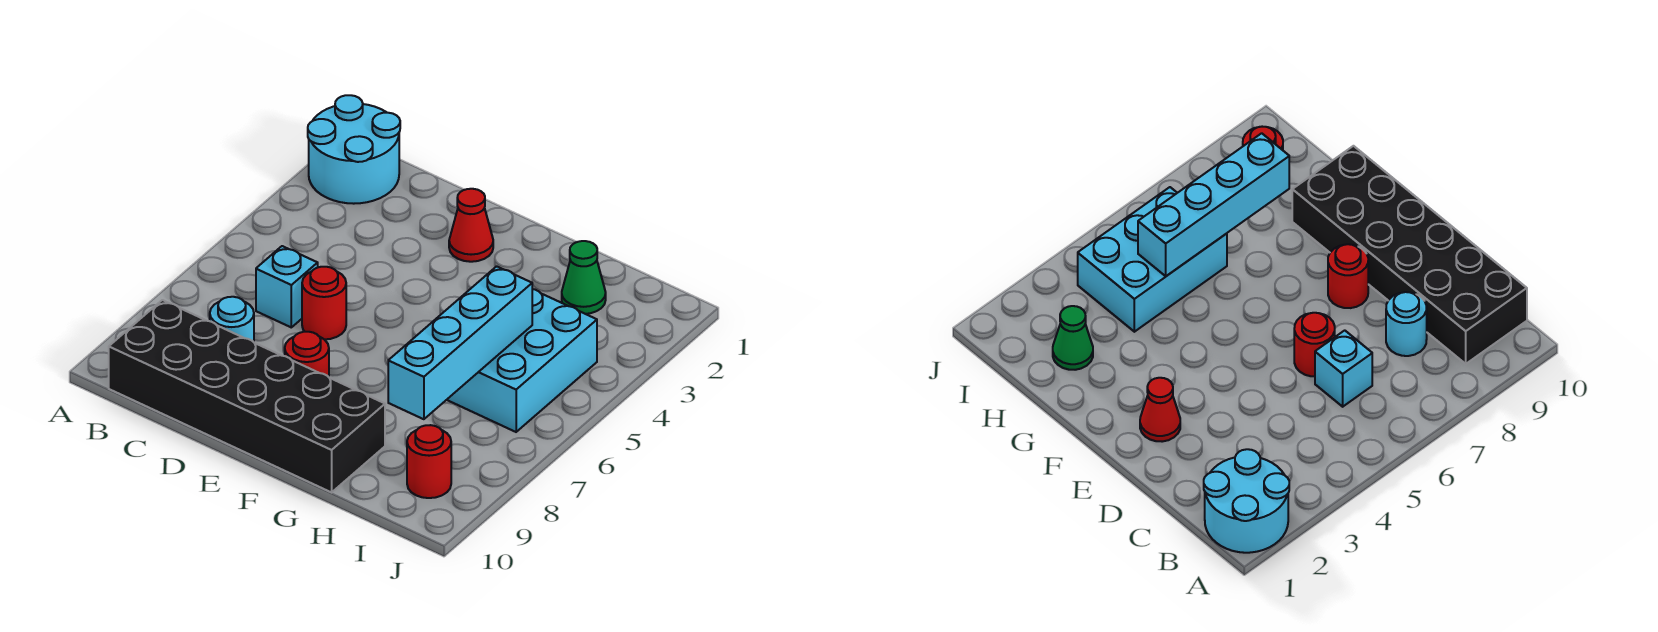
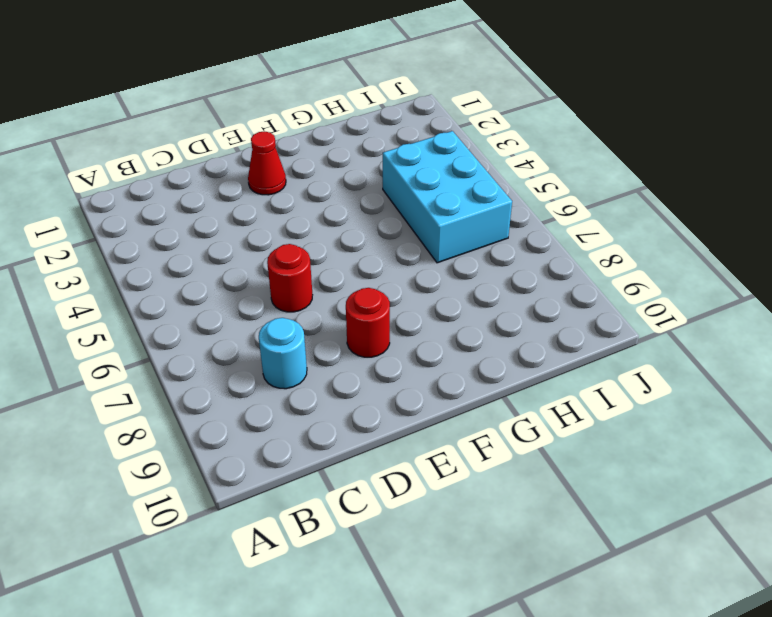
none -> cyan round brick A1:B2 level 1
none -> black brick B9:G10 level 1

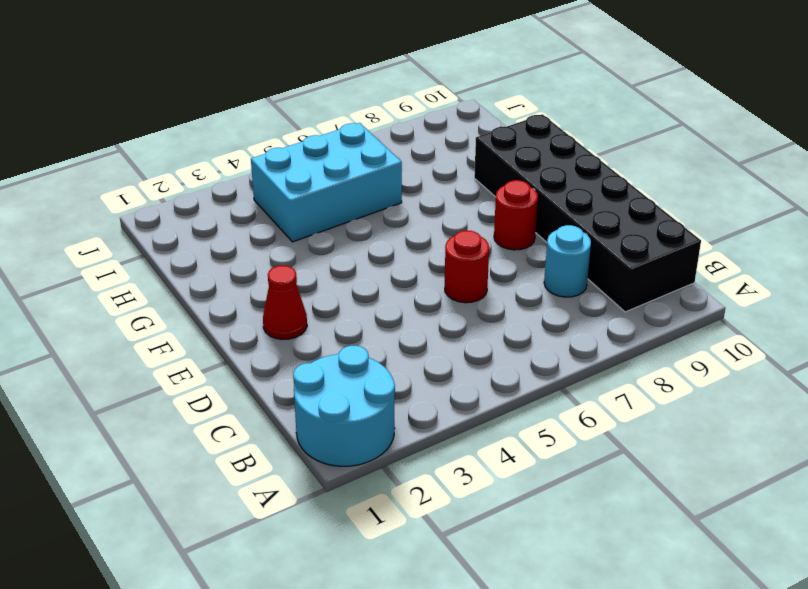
none -> cyan brick C6 level 1
none -> green cone H2 level 1

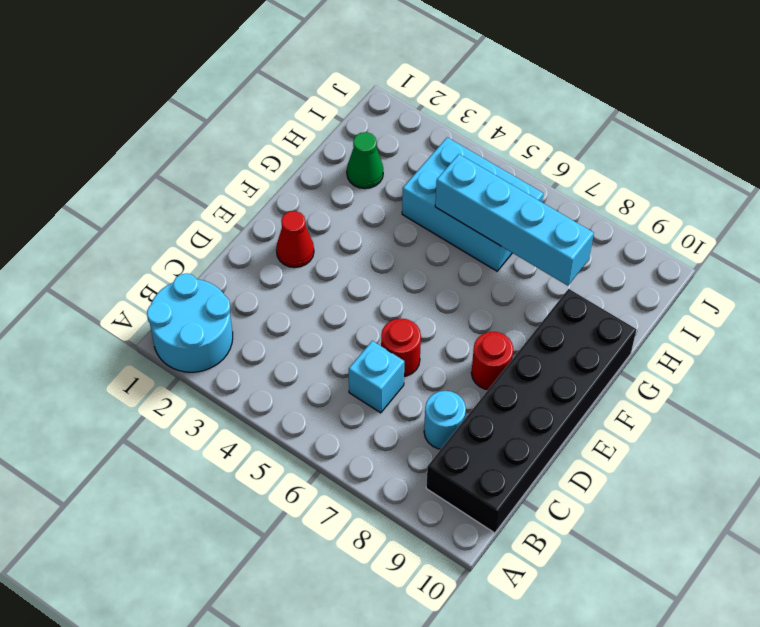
none -> red round brick I9 level 1

